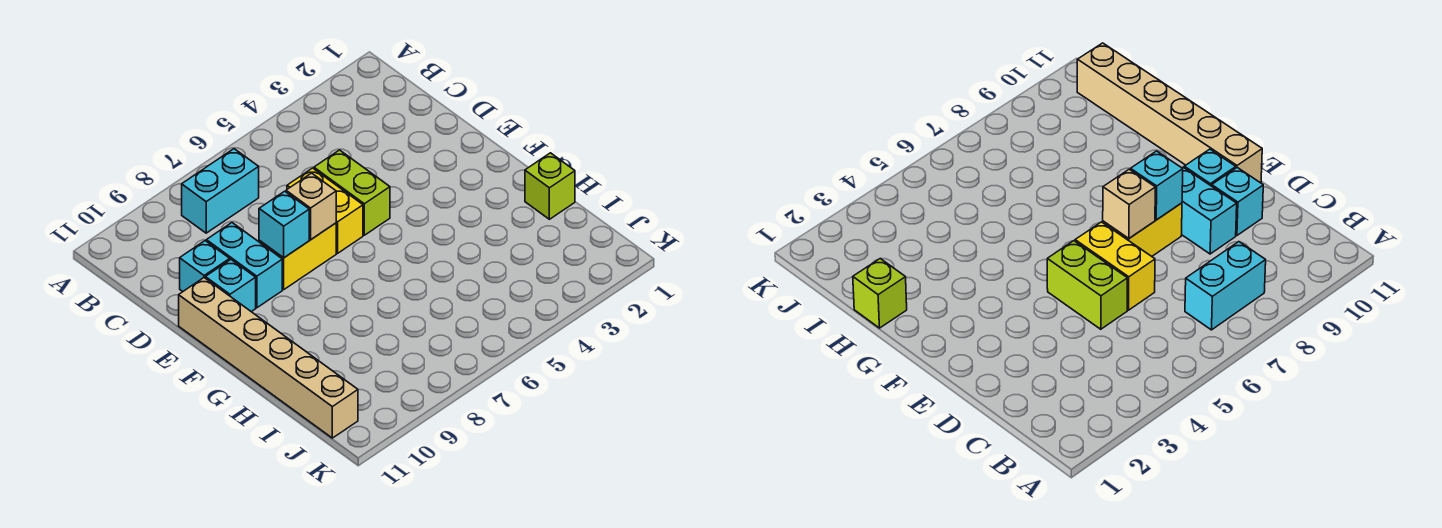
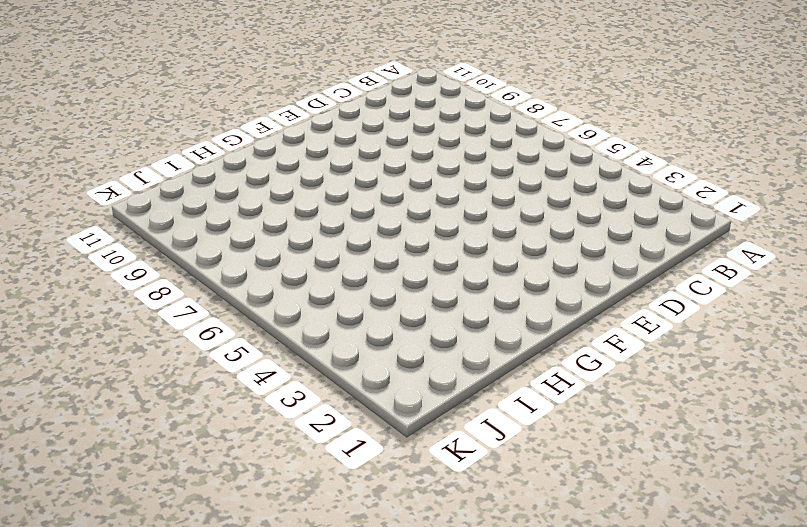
none -> cyan brick B7:B8 level 1
none -> lime brick D5:E5 level 1

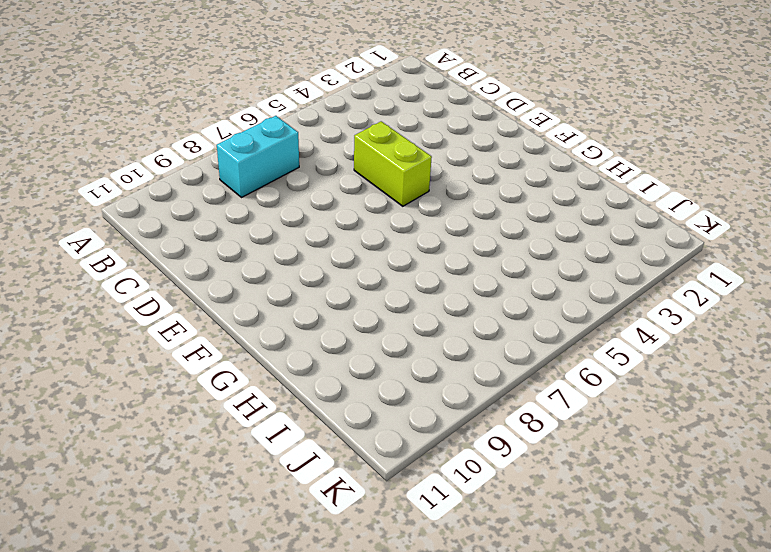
none -> yellow brick D6:E6 level 1
none -> cyan brick D9:E9 level 1

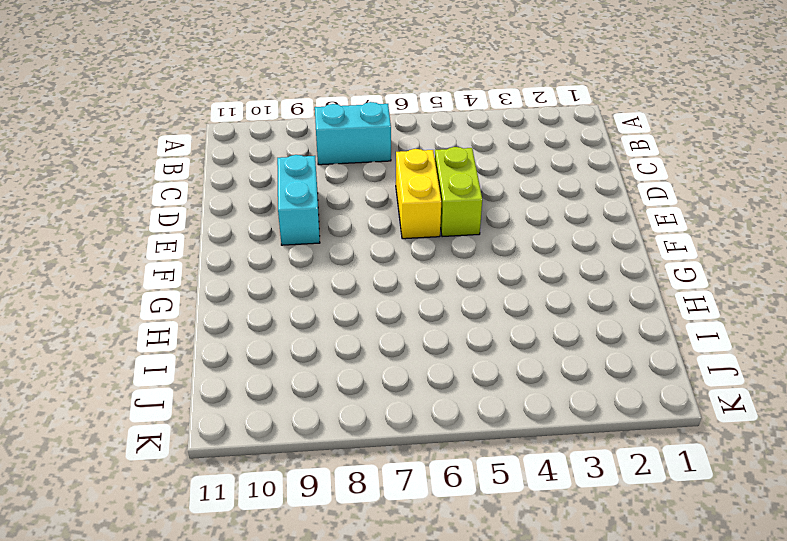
none -> cyan brick D10 level 1
none -> yellow brick E7:E8 level 1

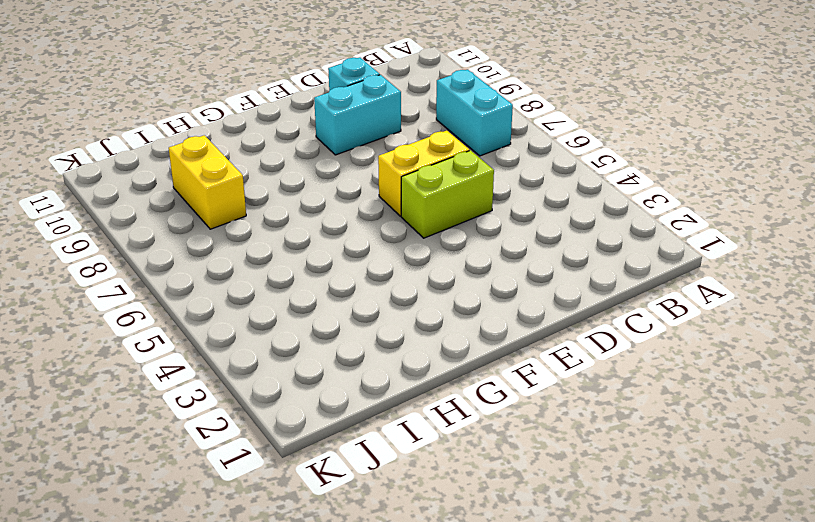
yellow brick I8:I9 level 1 -> yellow brick E7:E8 level 1
none -> cyan brick E10 level 1
none -> tan brick E11:J11 level 1

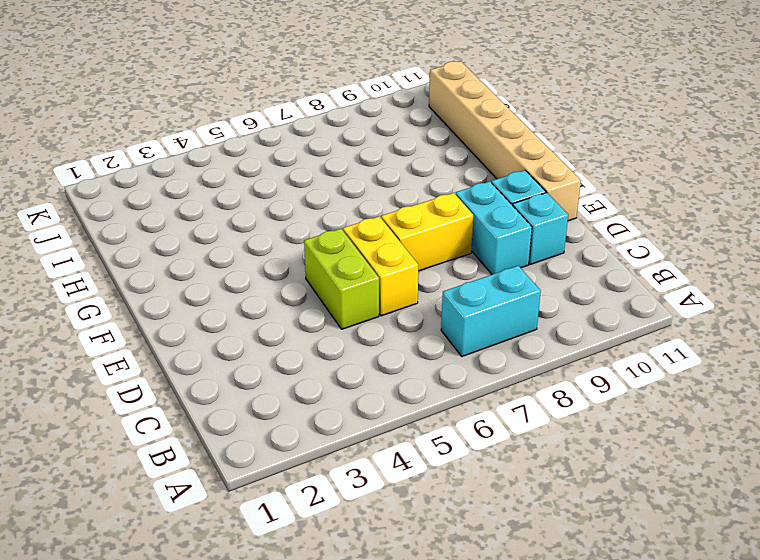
none -> lime brick H1 level 1
none -> tan brick E7 level 2

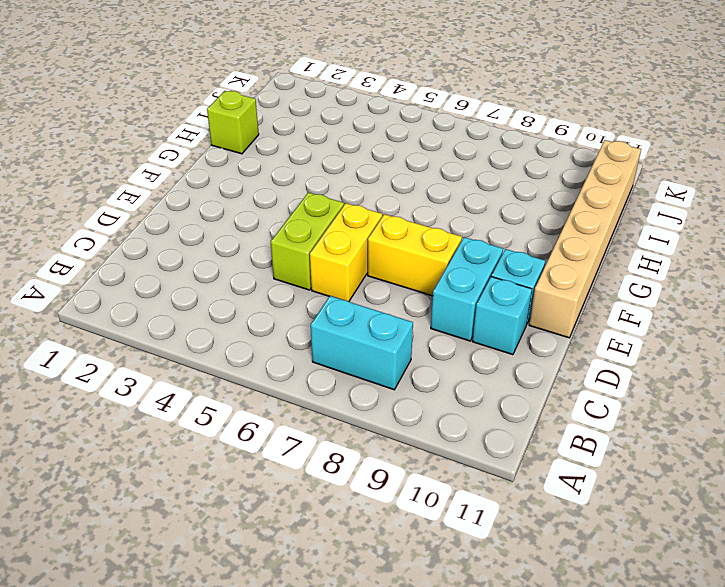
none -> tan brick E7 level 2
none -> cyan brick E8 level 2

